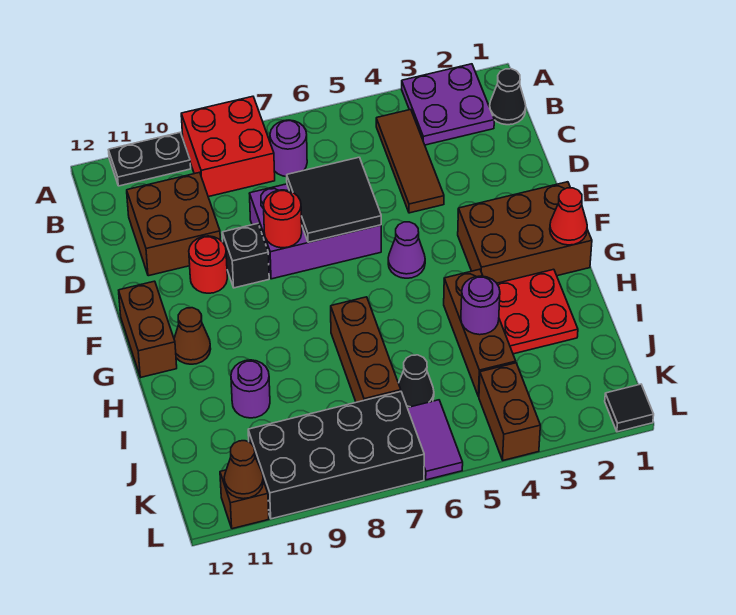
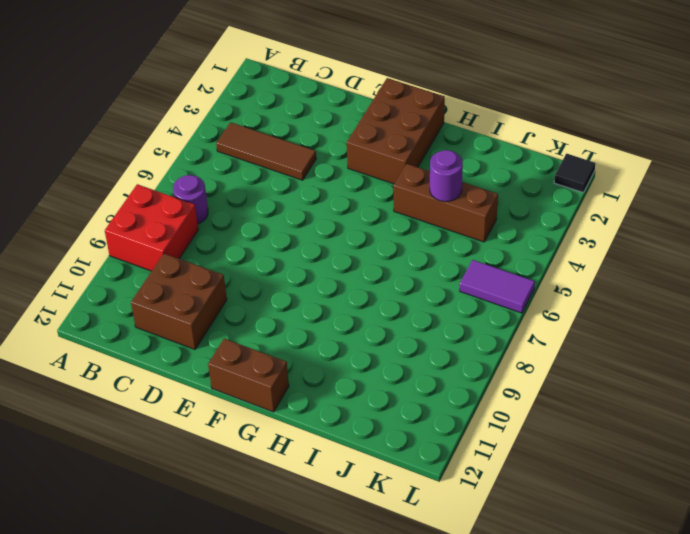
none -> purple plate A2:B3 level 1
none -> black plate A10:A11 level 1
none -> black cone B1 level 1

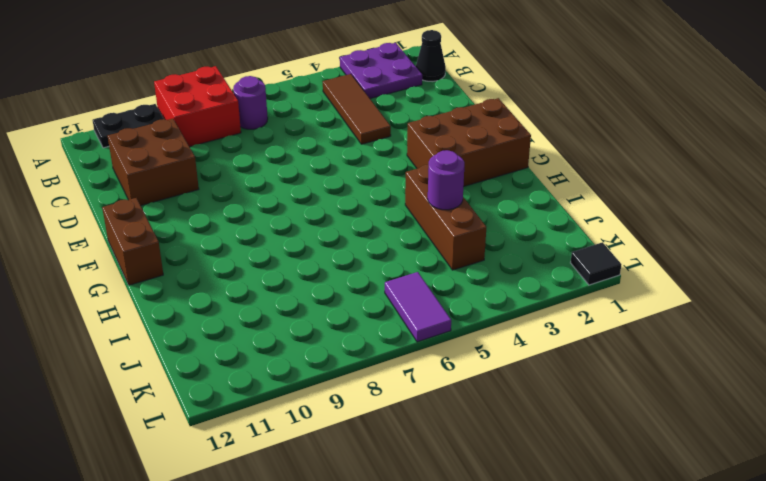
none -> purple brick D6:E8 level 1
none -> black brick E9 level 1
none -> red round brick E10 level 1

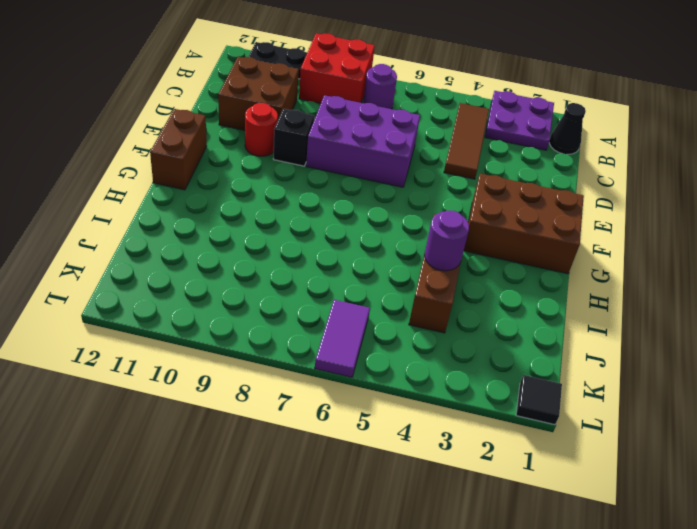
none -> purple cone F5 level 1
none -> brown cone G11 level 1
none -> red plate H2:I3 level 1

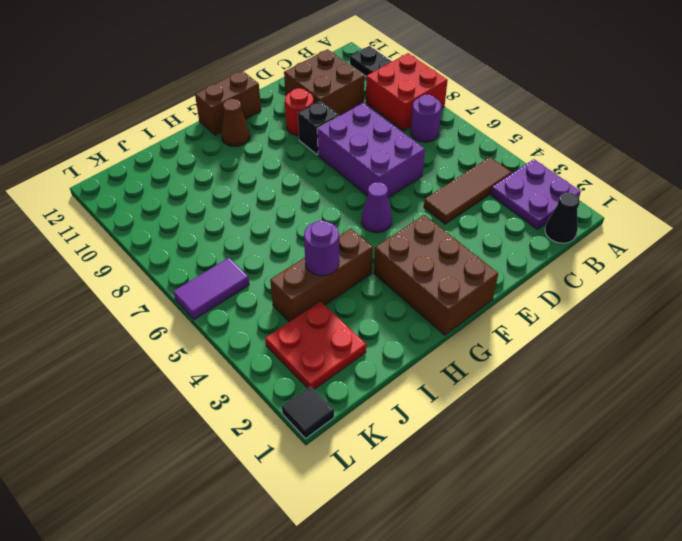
red plate J2:K3 level 1 -> red plate H2:I3 level 1
none -> brown brick H7:J7 level 1
none -> purple round brick I10 level 1
none -> black cone J6 level 1

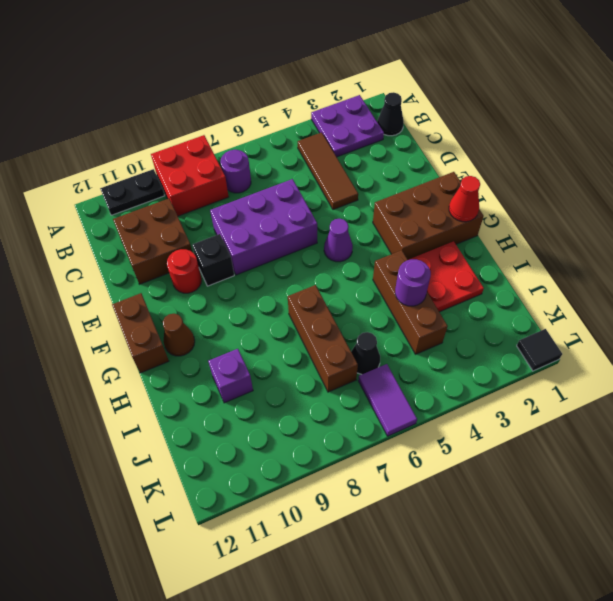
purple brick I10 level 1 -> purple round brick I10 level 1
none -> brown brick K4:L4 level 1
none -> black brick K7:L10 level 1
none -> brown brick L11 level 1

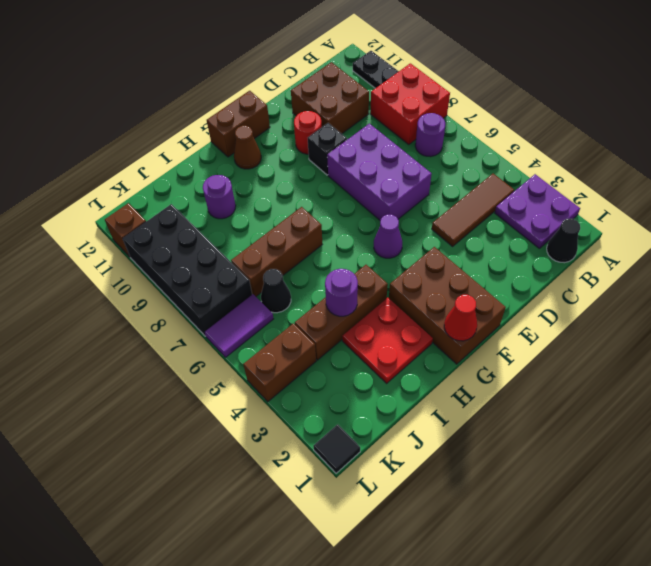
none -> black tile D6:E7 level 2
none -> red round brick E8 level 2
none -> brown cone L11 level 2

